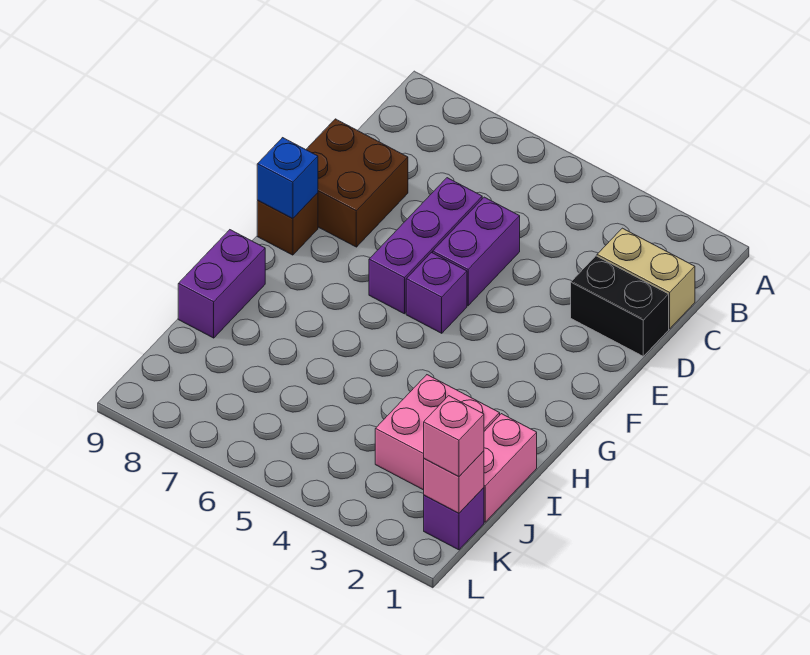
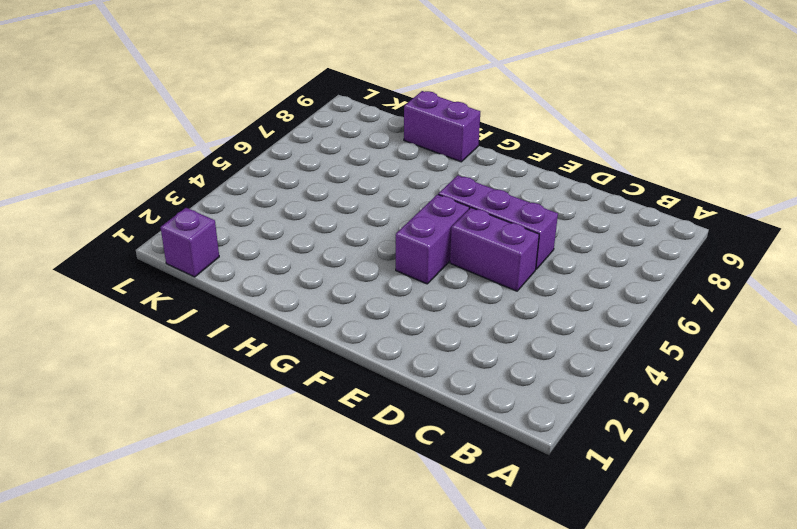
purple brick F4:F5 level 1 -> purple brick F5 level 1
none -> tan brick C1:C2 level 1
none -> black brick D1:D2 level 1
none -> brown brick D8:E9 level 1

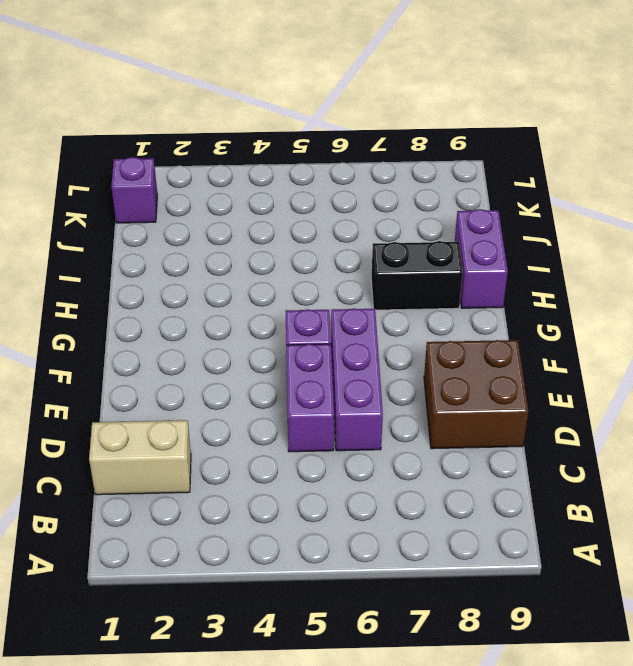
black brick H7:H8 level 1 -> black brick D1:D2 level 1
none -> brown brick F9 level 1
none -> pink brick I1:J1 level 1
none -> pink brick I2:J3 level 1

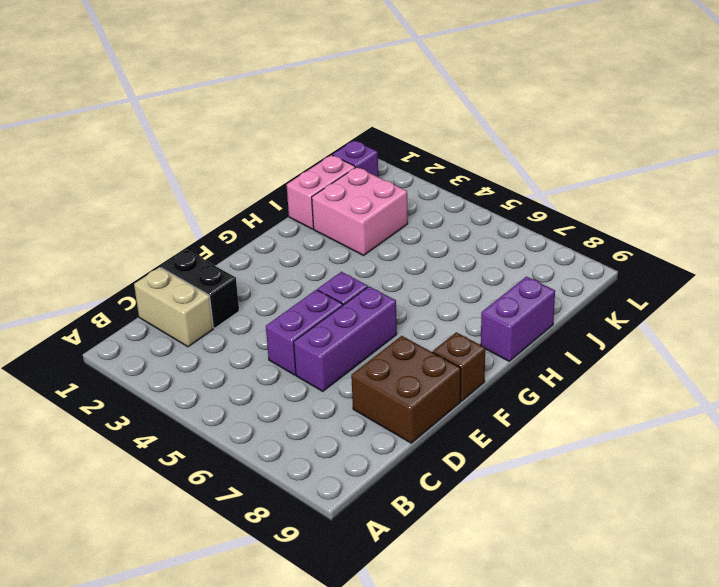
none -> blue brick F9 level 2
none -> pink brick K1 level 2
none -> pink brick K1 level 3

